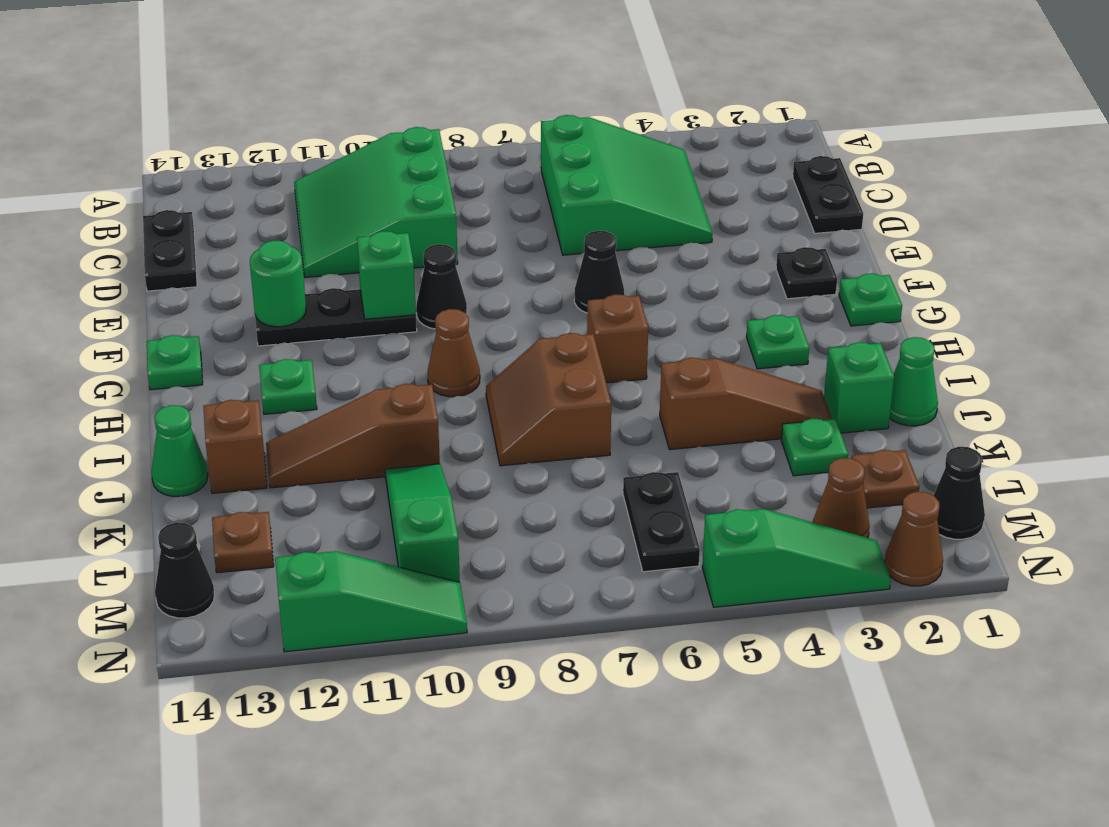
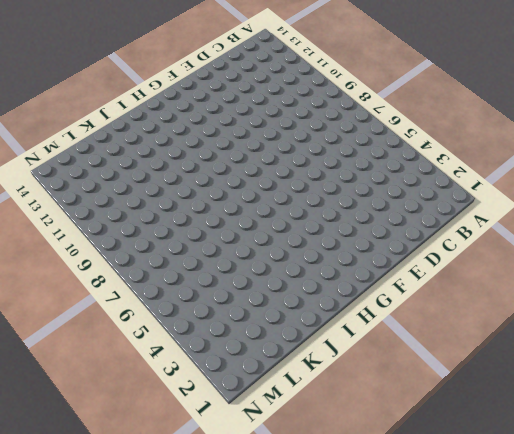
none -> green slope B4:D6 level 1 top 6
none -> green slope B9:D11 level 1 top 9
none -> black plate C1:D1 level 1
none -> black plate C14:D14 level 1

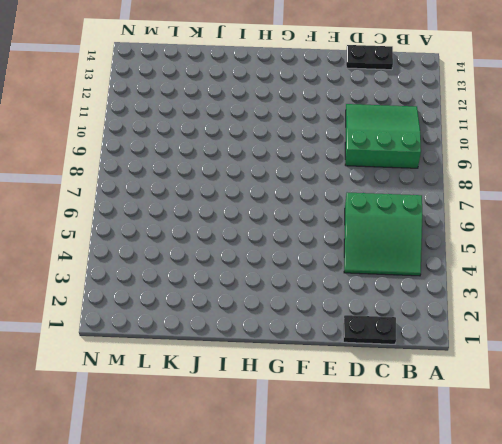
none -> black plate F2 level 1
none -> black cone F6 level 1
none -> black cone F9 level 1
none -> black plate F10:F12 level 1

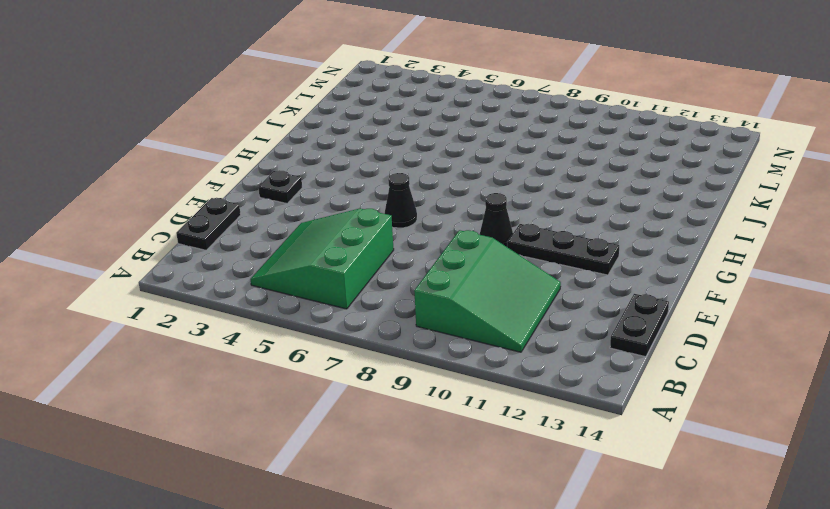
none -> green plate G1 level 1
none -> green plate G14 level 1
none -> green plate H3 level 1
none -> brown brick H6 level 1

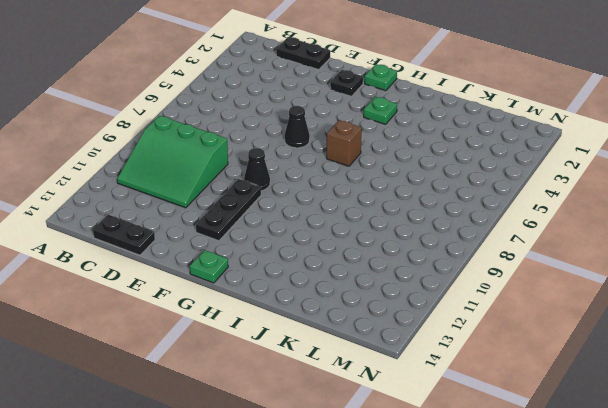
none -> green slope B4:D6 level 1 top 6
none -> brown cone H9 level 1
none -> green plate H12 level 1
none -> brown slope I7:J8 level 1 top 7

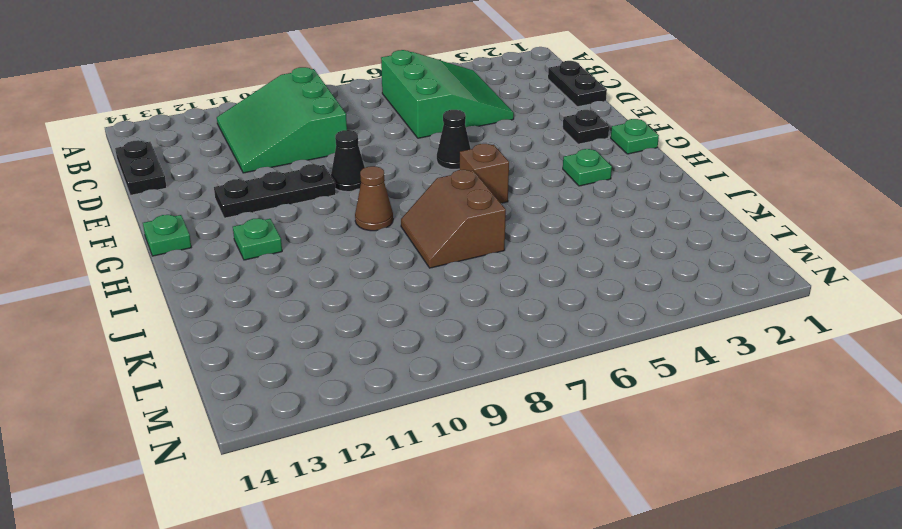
none -> green cone J1 level 1
none -> green brick J2 level 1
none -> brown slope J3:J5 level 1 top 5
none -> brown slope J10:J12 level 1 top 10

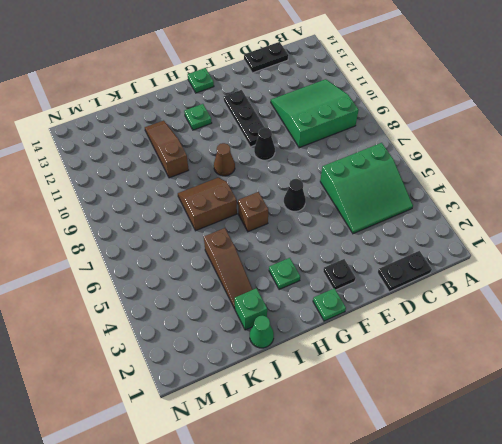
none -> brown brick J13 level 1
none -> green cone J14 level 1
none -> green plate K3 level 1
none -> green slope K10:M10 level 1 top M

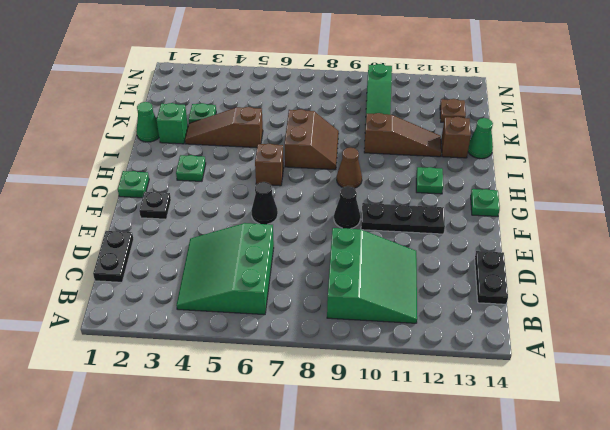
none -> brown plate L2 level 1
none -> black plate L6:M6 level 1
none -> black cone M1 level 1
none -> brown cone M3 level 1

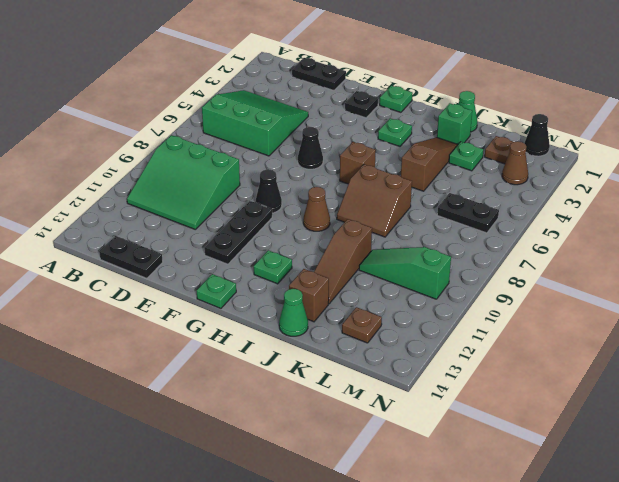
none -> black cone M14 level 1
none -> brown cone N2 level 1
none -> green slope N3:N5 level 1 top 5
none -> green slope N10:N12 level 1 top 12

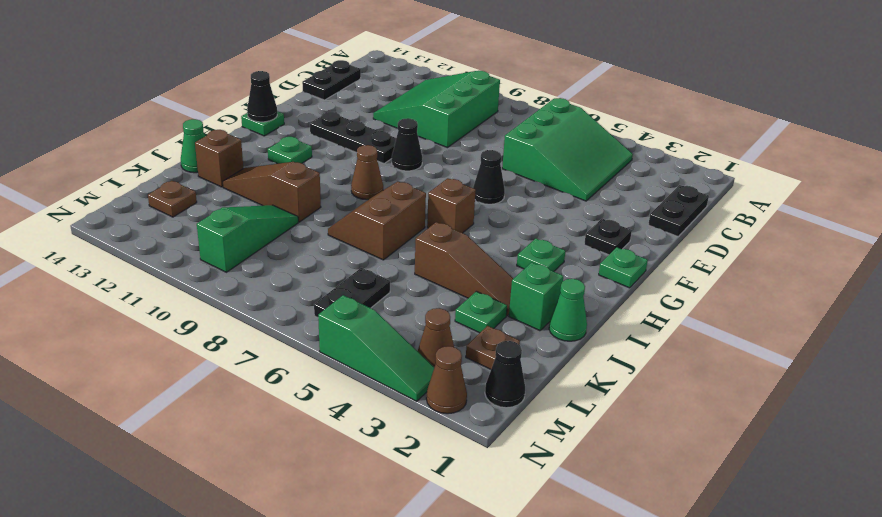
black cone G14 level 2 -> black cone M14 level 1
none -> green slope N10:N12 level 1 top 12
none -> green brick F10 level 2
none -> green round brick F12 level 2

